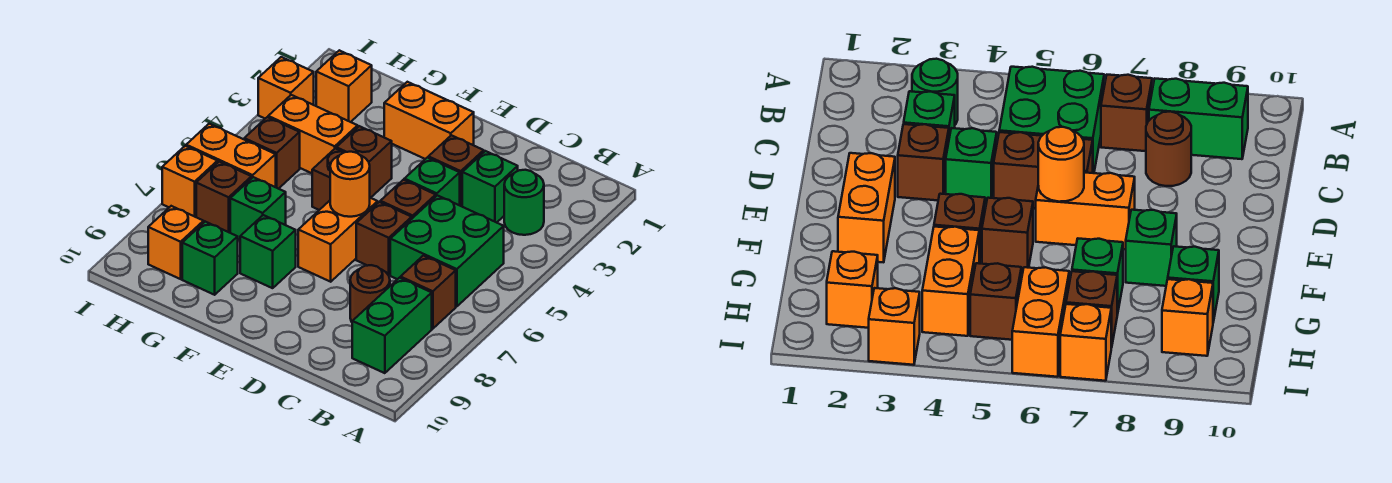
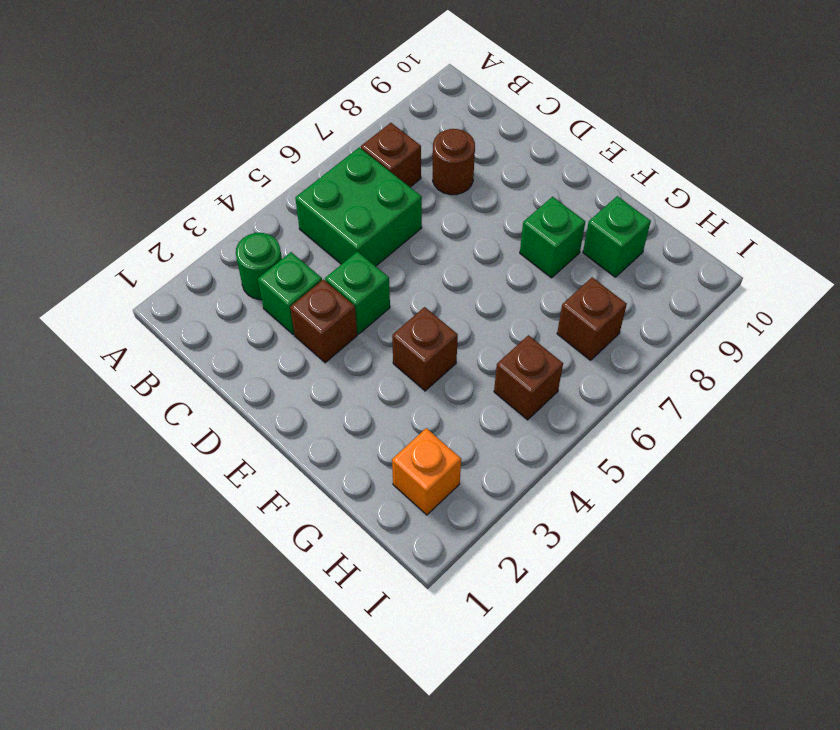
none -> green brick B8:B9 level 1
none -> brown brick D5 level 1
none -> brown brick D6 level 1

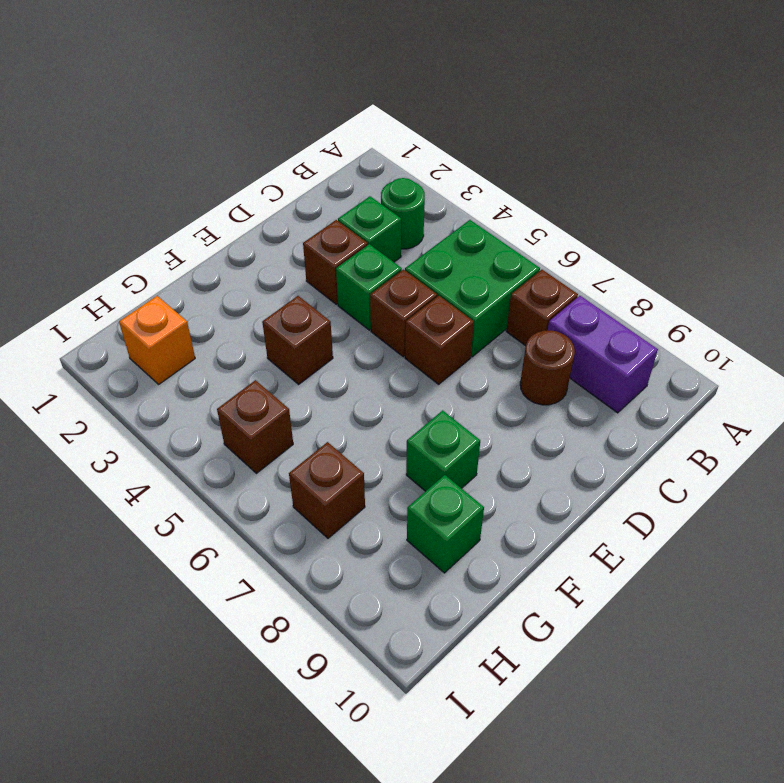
purple brick B8:B9 level 1 -> green brick B8:B9 level 1
none -> orange brick E2:F2 level 1
none -> orange brick E6:E7 level 1
none -> brown brick F5 level 1

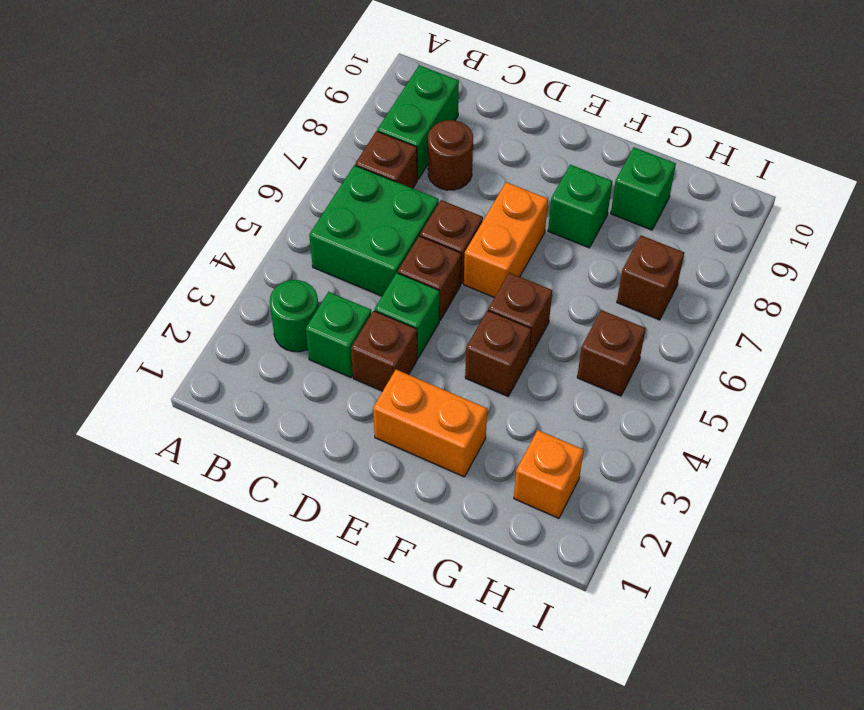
none -> orange brick G4:H4 level 1
none -> green brick G7 level 1
none -> orange brick H6:I6 level 1

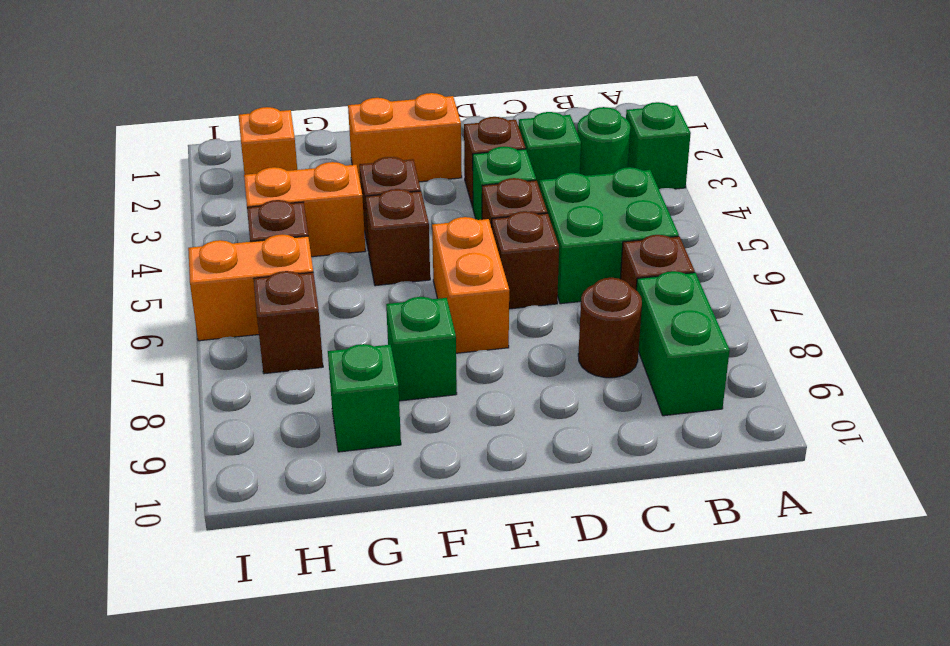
green brick A3 level 1 -> green brick G7 level 1
none -> orange brick H9 level 1
none -> orange brick I3 level 1
none -> orange brick I7 level 1

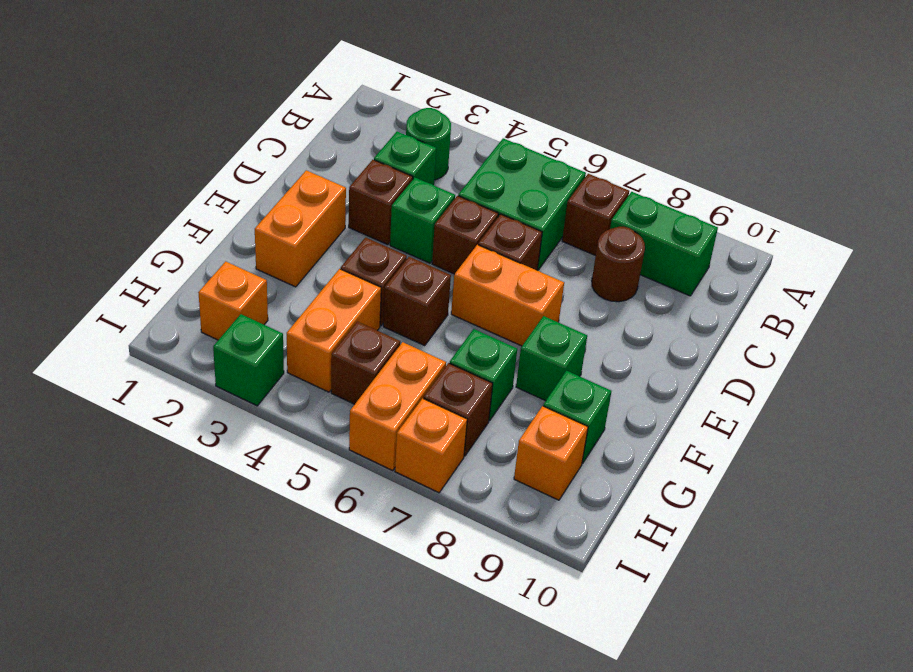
green brick I3 level 1 -> orange brick I3 level 1
none -> orange round brick E6 level 2

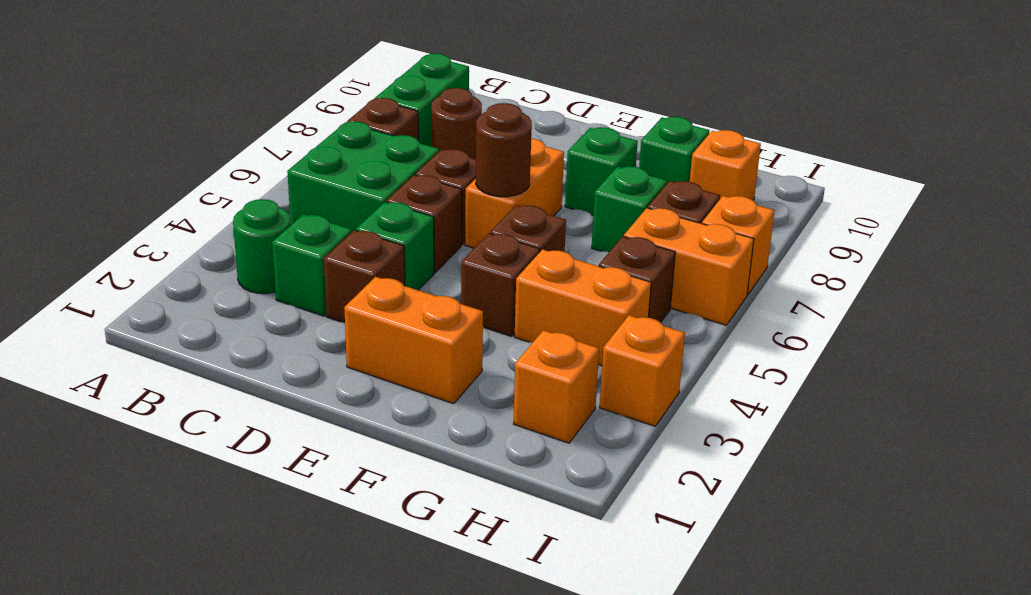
brown round brick E6 level 2 -> orange round brick E6 level 2

